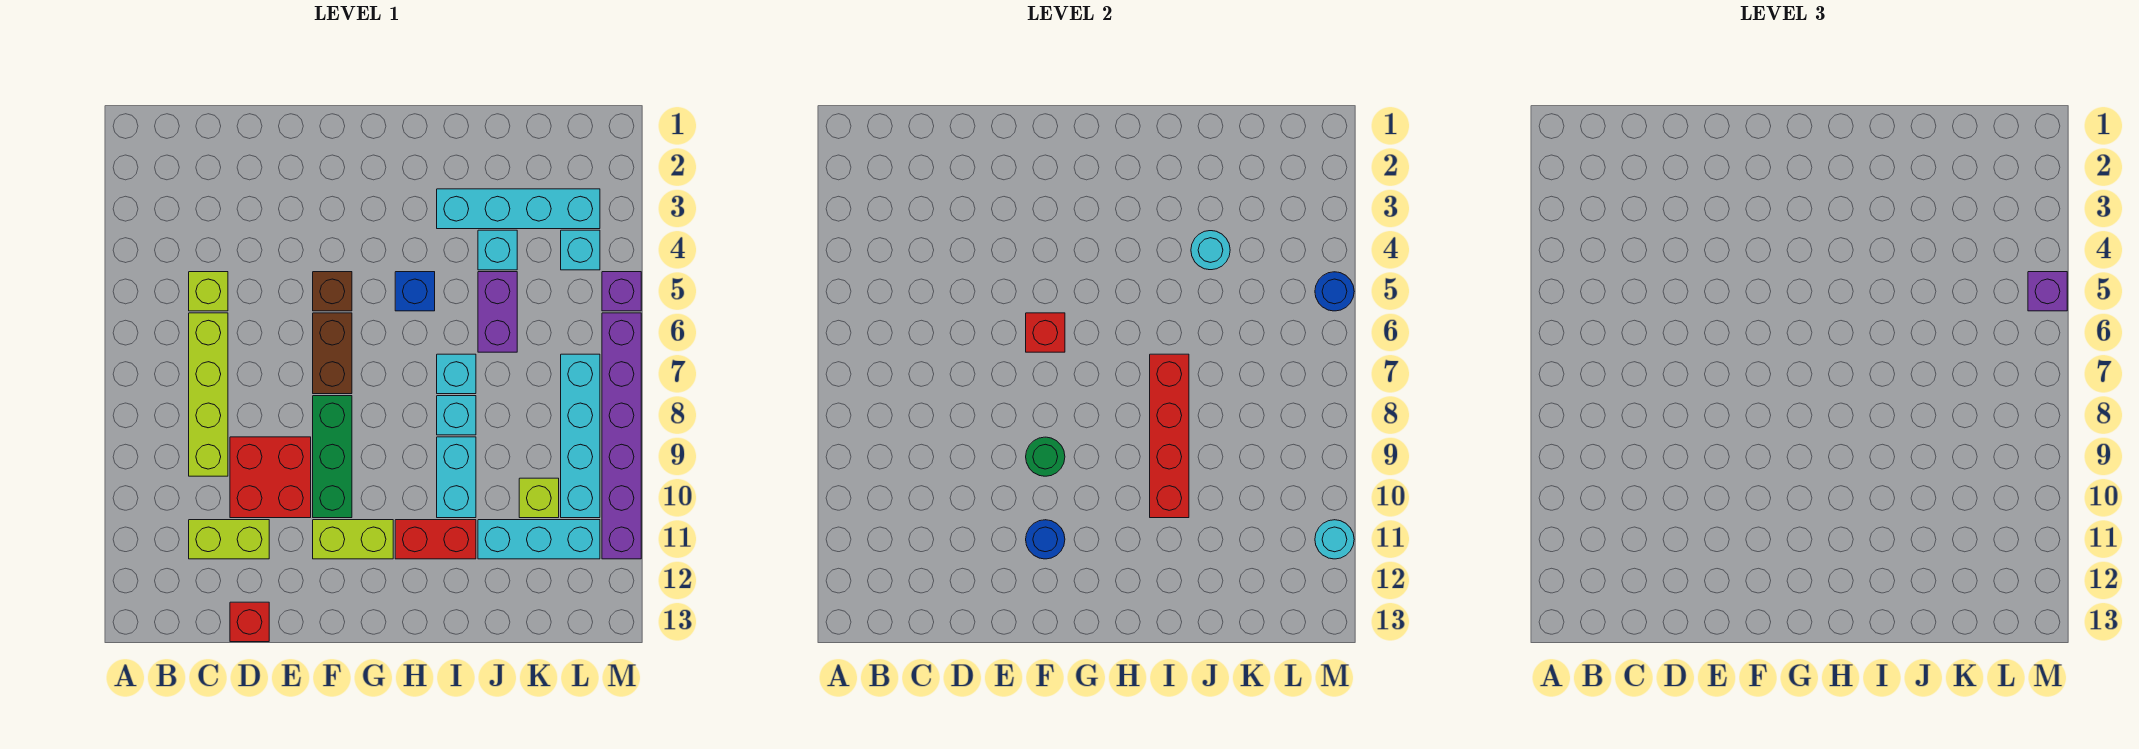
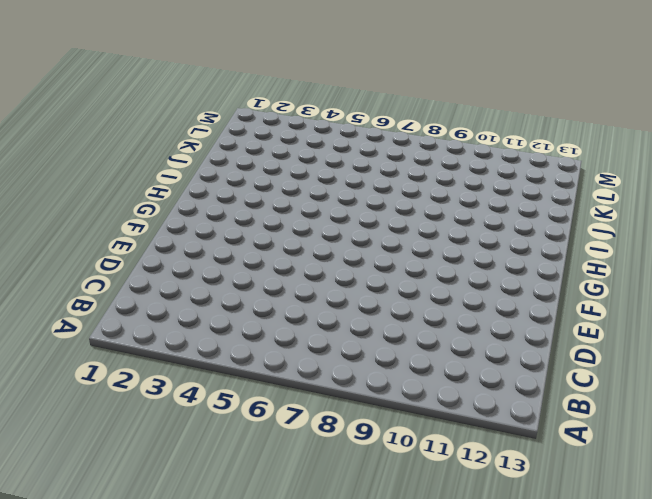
none -> lime brick C5 level 1
none -> lime brick C6:C9 level 1
none -> lime brick C11:D11 level 1
none -> red brick D9:E10 level 1

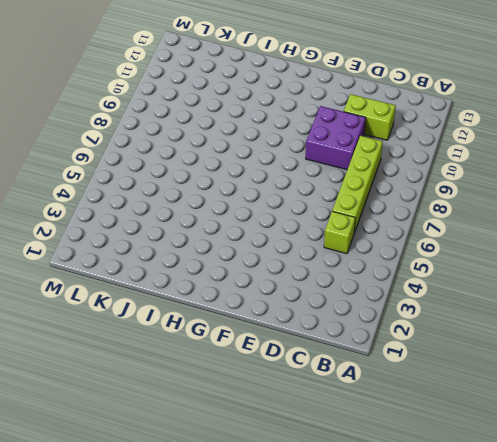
purple brick D9:E10 level 1 -> red brick D9:E10 level 1
none -> red brick D13 level 1
none -> brown brick F5 level 1
none -> brown brick F6:F7 level 1
none -> green brick F8:F10 level 1

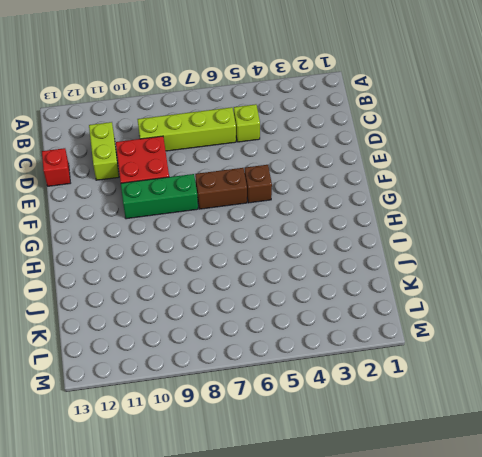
none -> lime brick F11:G11 level 1
none -> blue brick H5 level 1
none -> red brick H11:I11 level 1
none -> cyan brick I3:L3 level 1

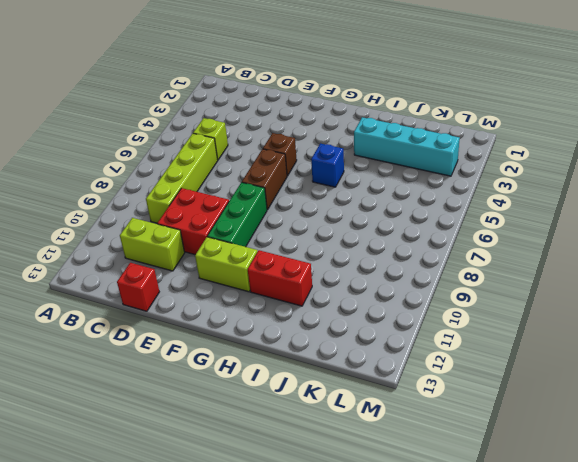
none -> cyan brick I7 level 1
none -> cyan brick I8 level 1
none -> cyan brick I9:I10 level 1
none -> cyan brick J4 level 1

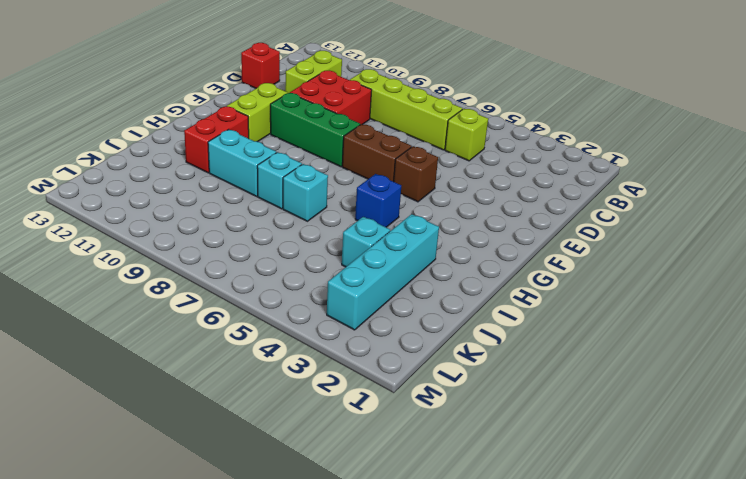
none -> purple brick J5:J6 level 1
none -> cyan brick J11:L11 level 1
none -> lime brick K10 level 1
none -> cyan brick L4 level 1

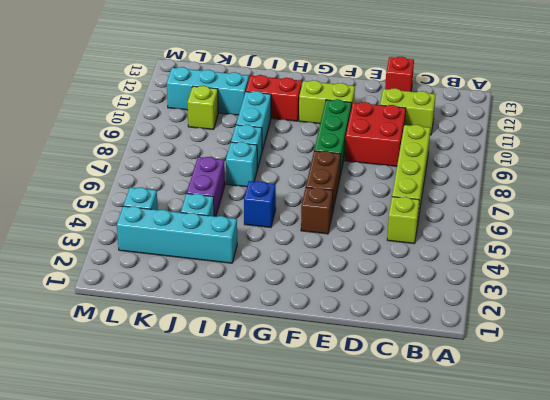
none -> cyan brick L7:L10 level 1
none -> purple brick M5 level 1
none -> purple brick M6:M11 level 1
none -> red brick F6 level 2

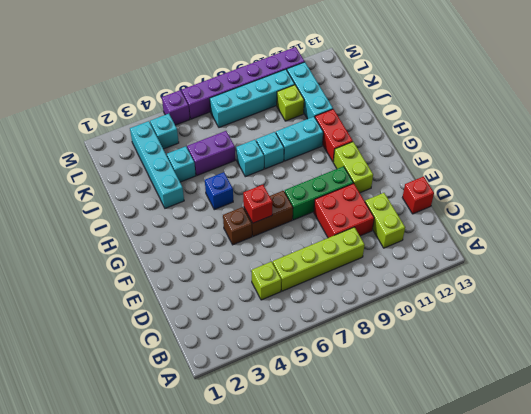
none -> green round brick F9 level 2
none -> blue round brick F11 level 2
none -> red brick I7:I10 level 2
none -> cyan round brick J4 level 2

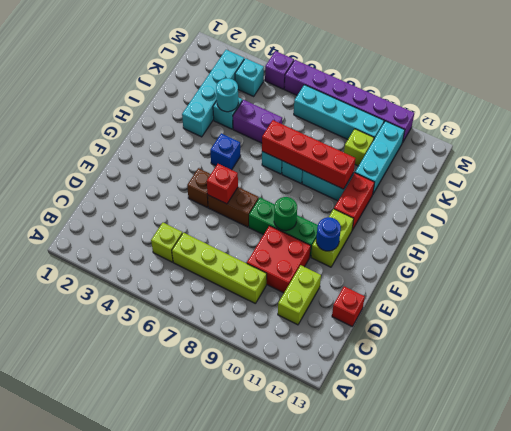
none -> blue round brick M5 level 2
none -> cyan round brick M11 level 2
none -> purple brick M5 level 3

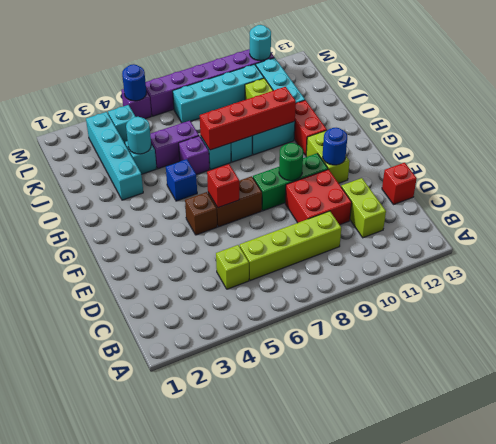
purple brick I6 level 1 -> purple brick M5 level 3

